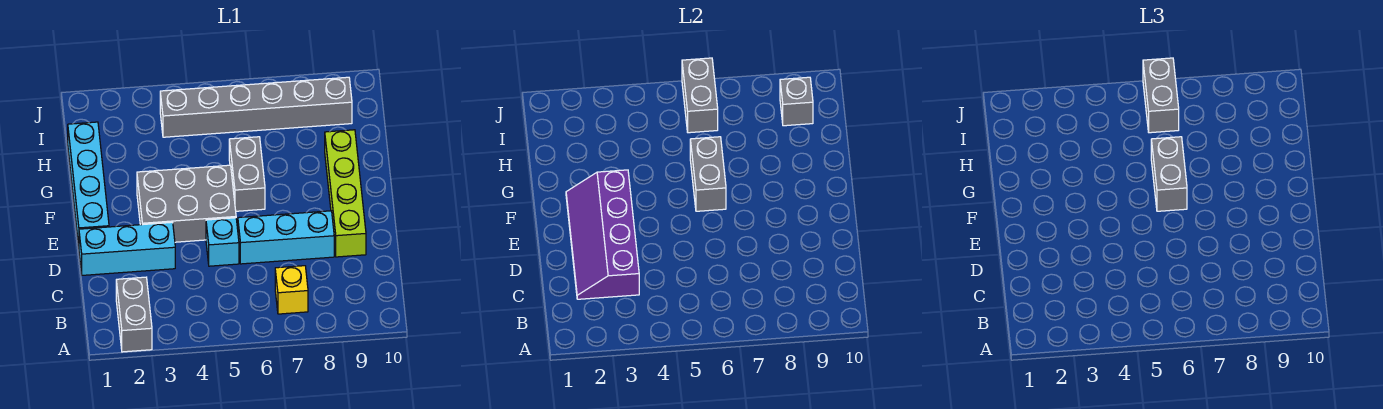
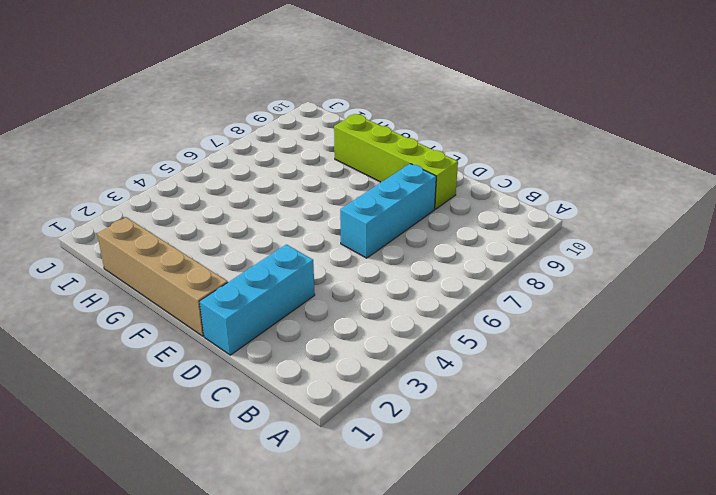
tan brick E1:H1 level 1 -> cyan brick E1:H1 level 1
none -> grey brick A2:B2 level 1
none -> yellow brick B7 level 1
none -> cyan brick D5 level 1

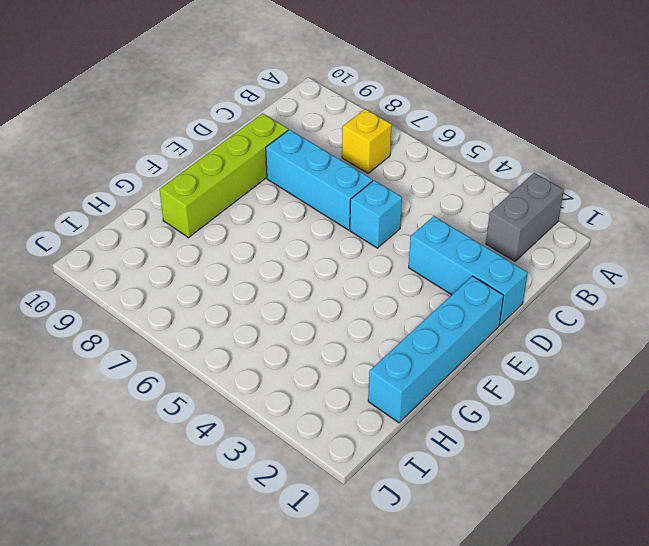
none -> grey brick E3:F5 level 1
none -> grey brick F6:G6 level 1
none -> grey brick I4:I9 level 1

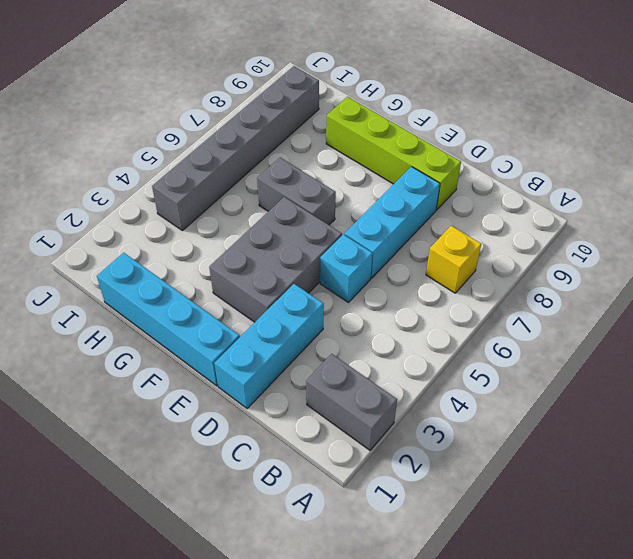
none -> purple slope C2:F3 level 2 top 3
none -> grey brick F6:G6 level 2
none -> grey brick I6:J6 level 2

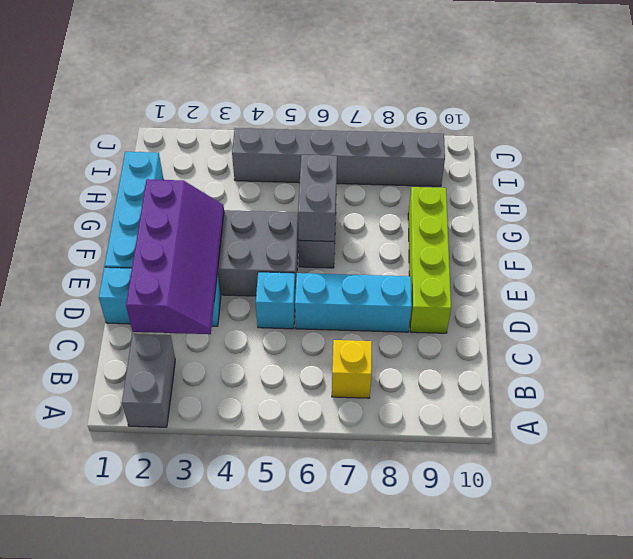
purple slope C2:F3 level 2 top 2 -> purple slope C2:F3 level 2 top 3
none -> grey brick I6:J6 level 2
none -> grey brick I9 level 2
none -> grey brick F6:G6 level 3

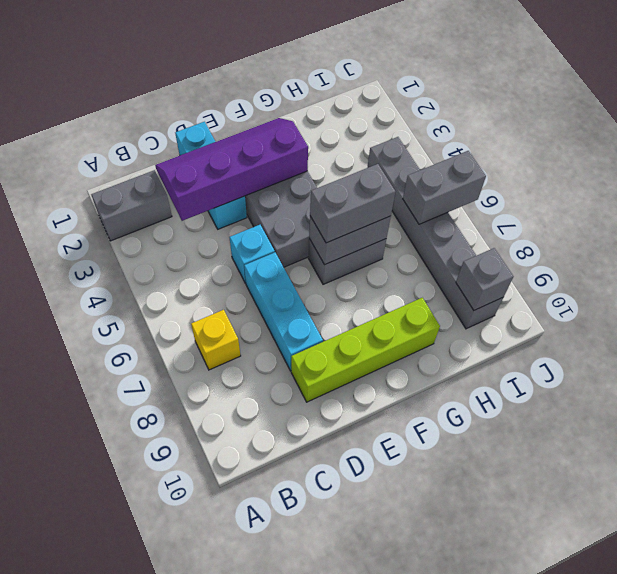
none -> cyan brick E1:H1 level 1
none -> grey brick I6:J6 level 3

